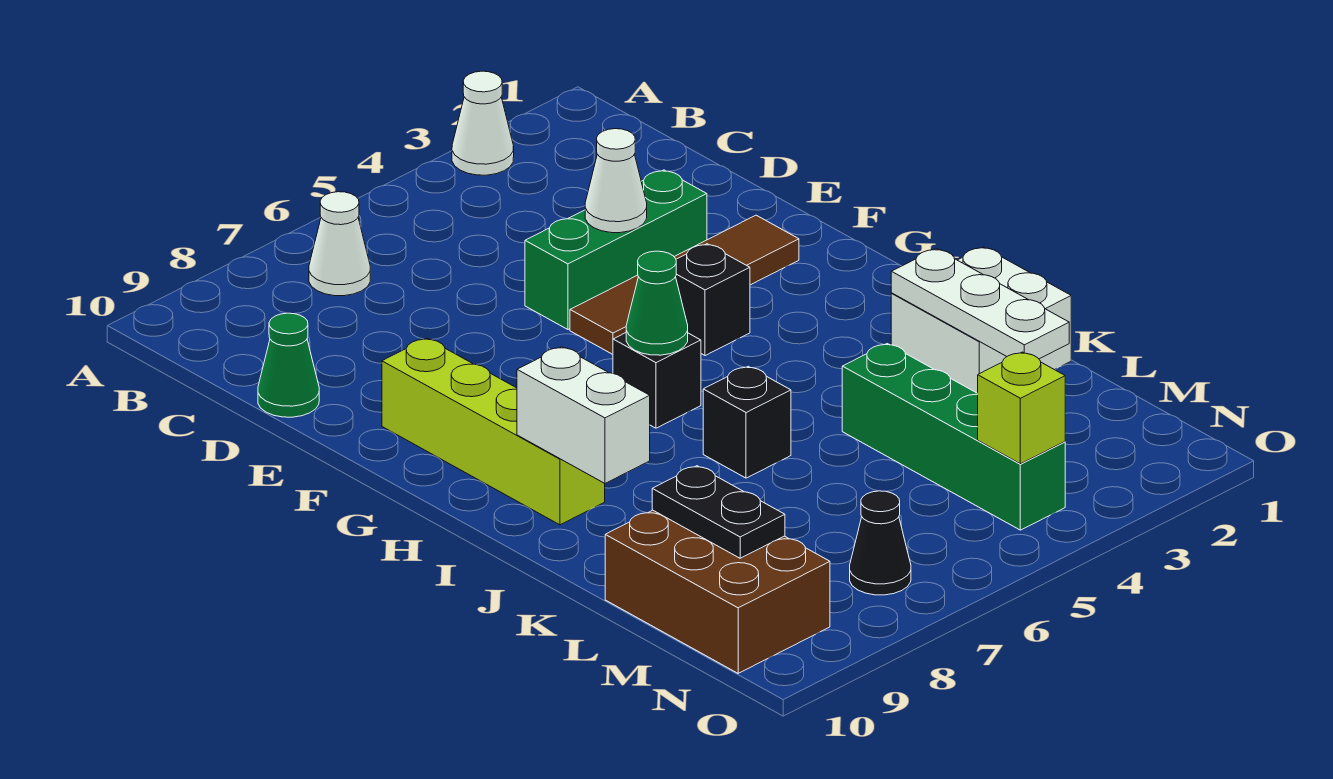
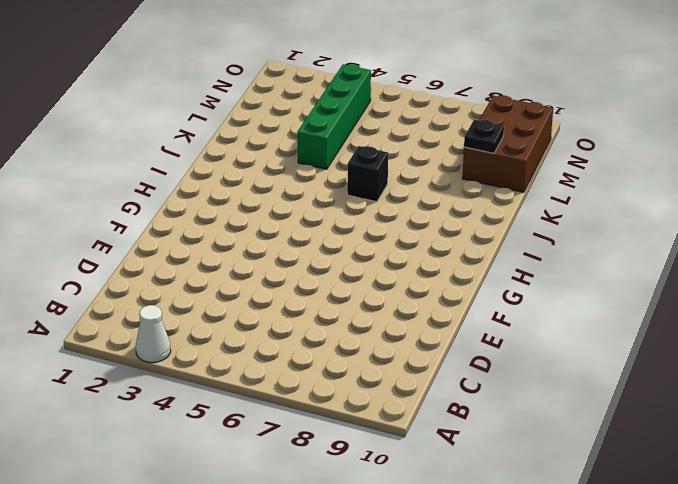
black plate L9 level 2 -> black plate L9:M9 level 2
none -> white cone B7 level 1
none -> green cone D10 level 1
none -> green brick E3:E5 level 1

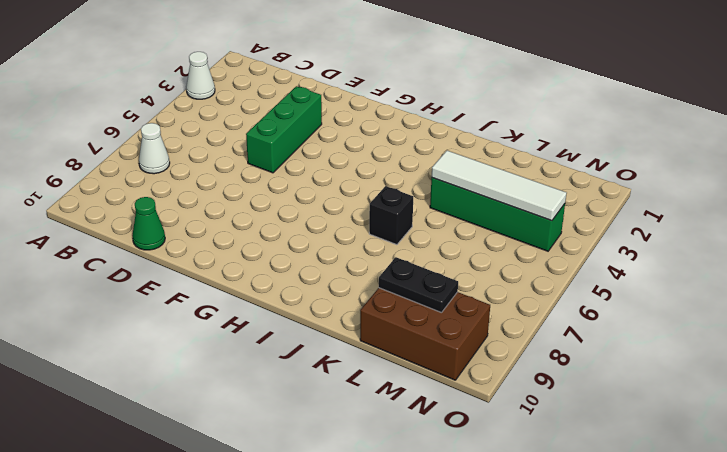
white tile K4:N4 level 2 -> lime brick N4 level 2
none -> brown tile F2:F5 level 1
none -> lime brick F9:I9 level 1
none -> black brick G4 level 1

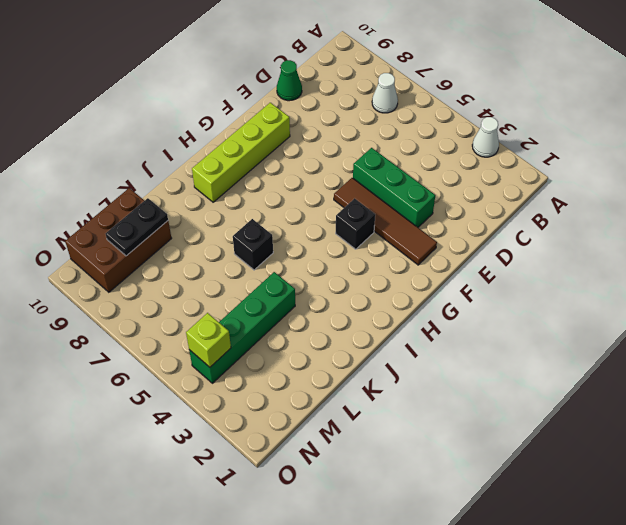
none -> black brick H6 level 1
none -> white brick J1:K2 level 1
none -> black cone N7 level 1

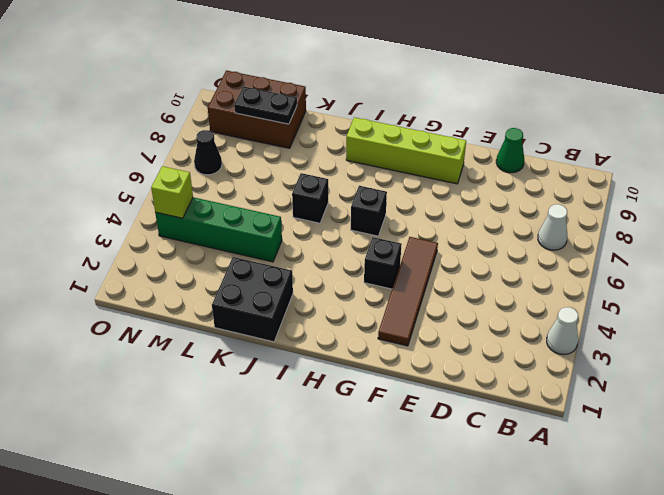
black brick J1:K2 level 1 -> white brick J1:K2 level 1
none -> green brick E3:E5 level 1
none -> white cone E4 level 2
none -> green cone H6 level 2

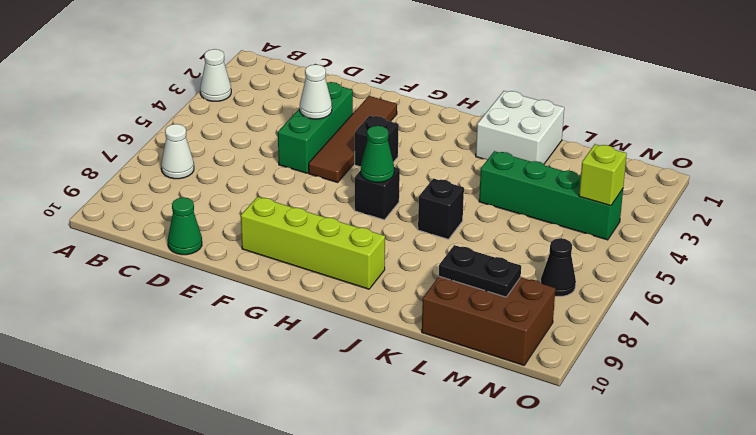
none -> white brick I9:J9 level 2
none -> white plate J2:L2 level 2

